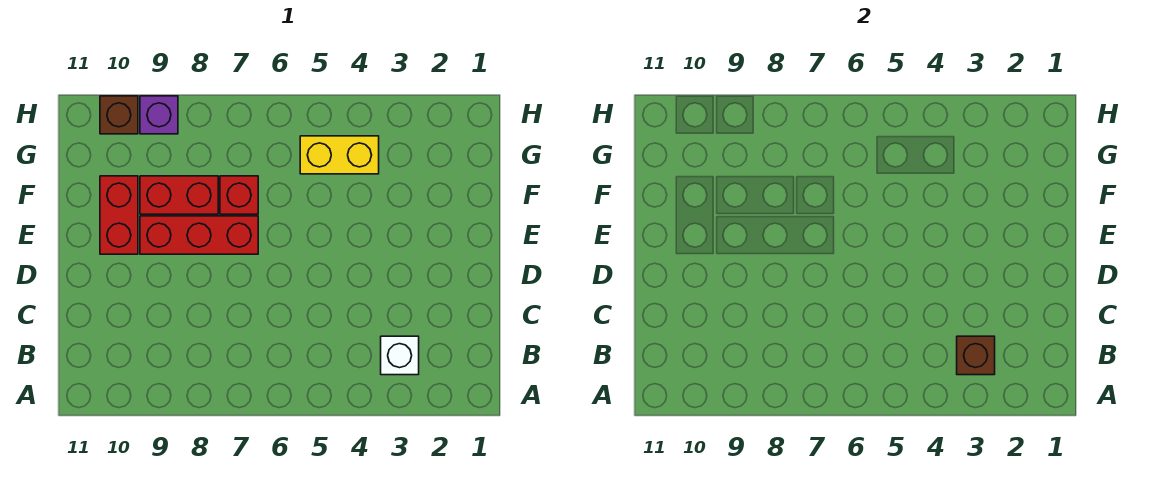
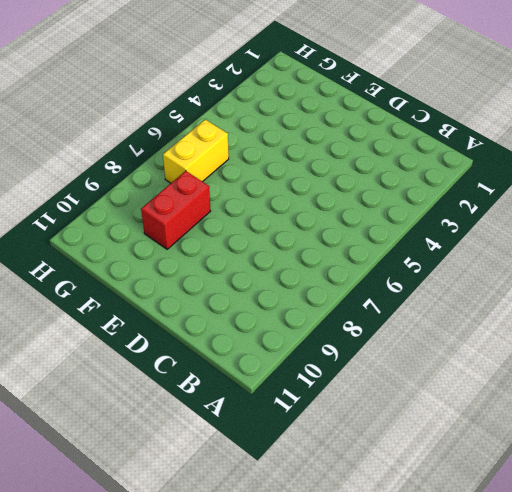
yellow brick G6:G7 level 1 -> yellow brick G4:G5 level 1
none -> white brick B3 level 1
none -> red brick E7:E9 level 1

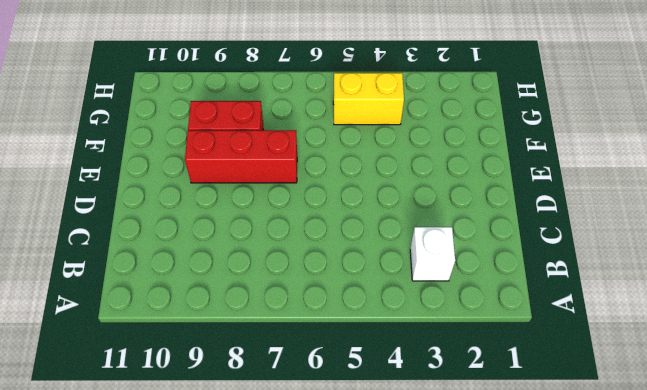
none -> red brick E10:F10 level 1
none -> red brick F7 level 1

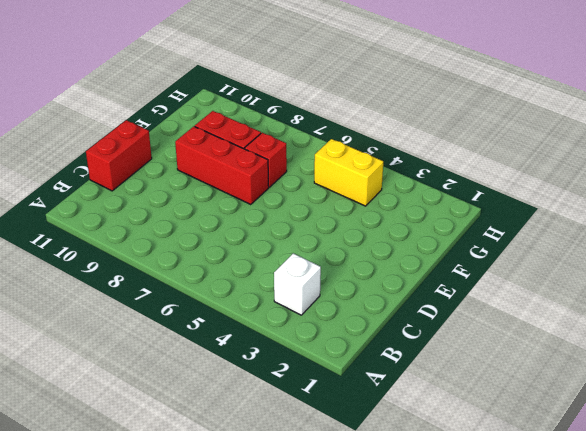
red brick C11:D11 level 1 -> red brick E10:F10 level 1
none -> purple brick H9 level 1
none -> brown brick H10 level 1

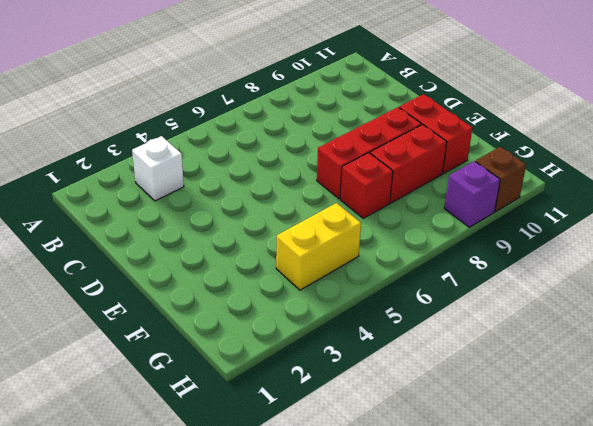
none -> brown brick B3 level 2

